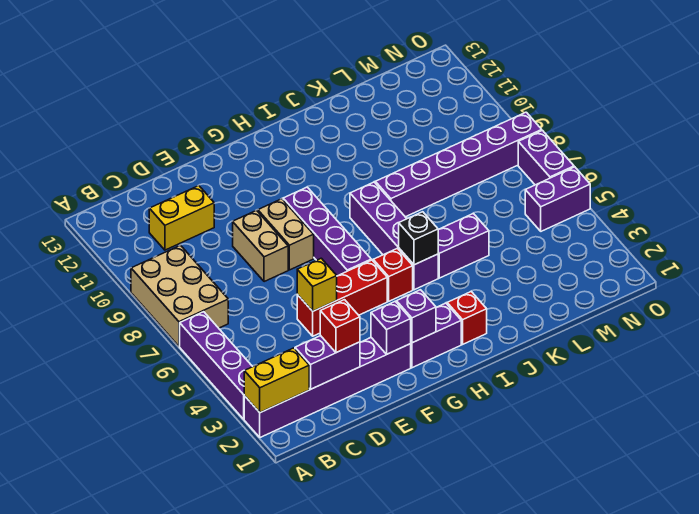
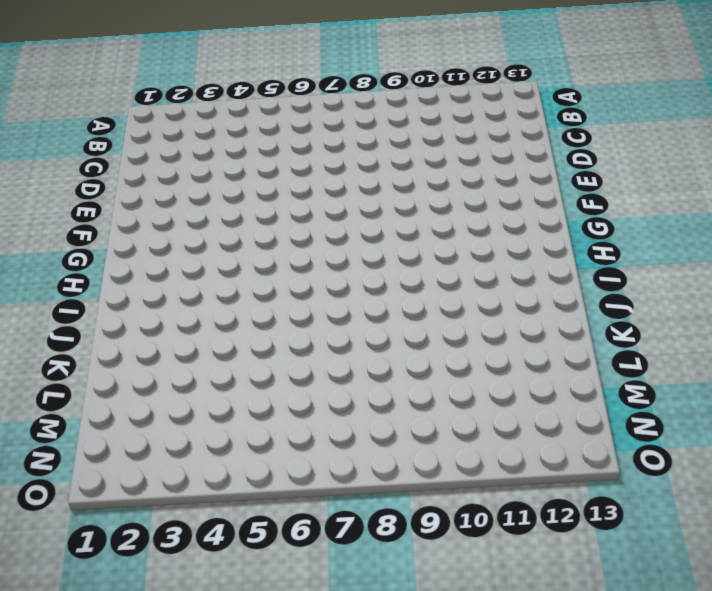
none -> purple brick A2:F2 level 1
none -> purple brick A3:A6 level 1
none -> tan brick A7:B9 level 1

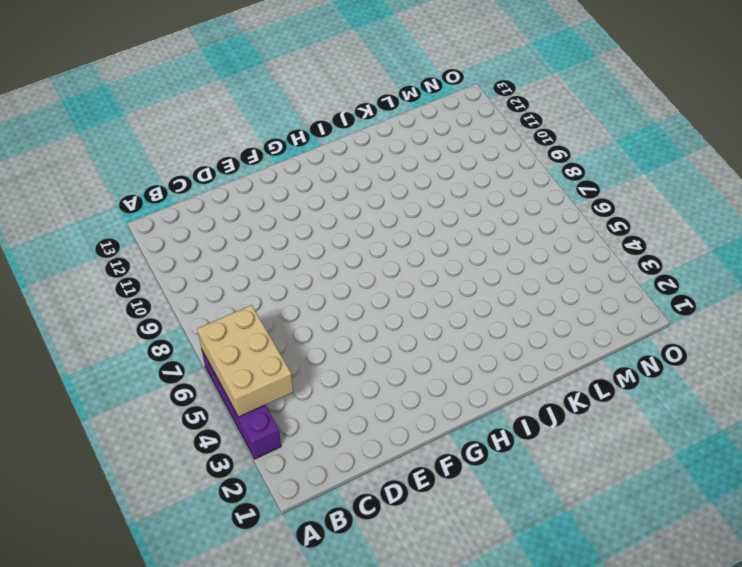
tan brick A4:B6 level 2 -> tan brick A7:B9 level 1
none -> purple brick A2:F2 level 1
none -> yellow brick C11:D11 level 1
none -> red brick E5:G5 level 1

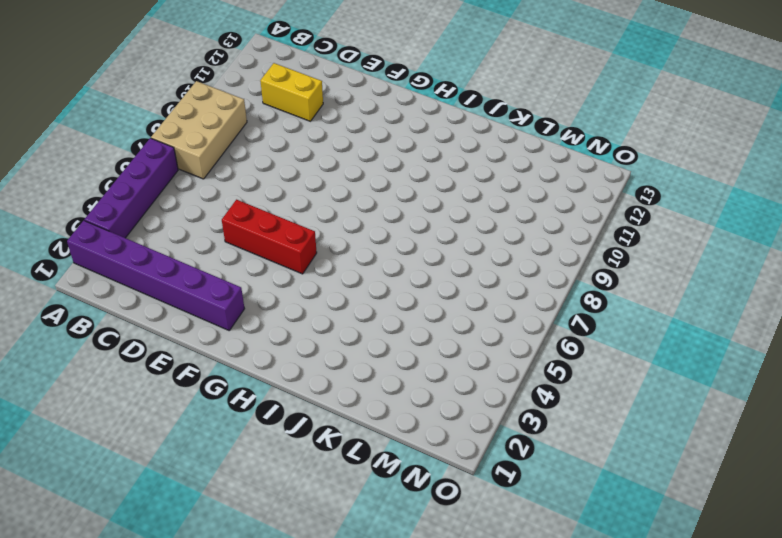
none -> tan brick E8:E9 level 1
none -> tan brick F8:F9 level 1
none -> purple brick G2:H2 level 1

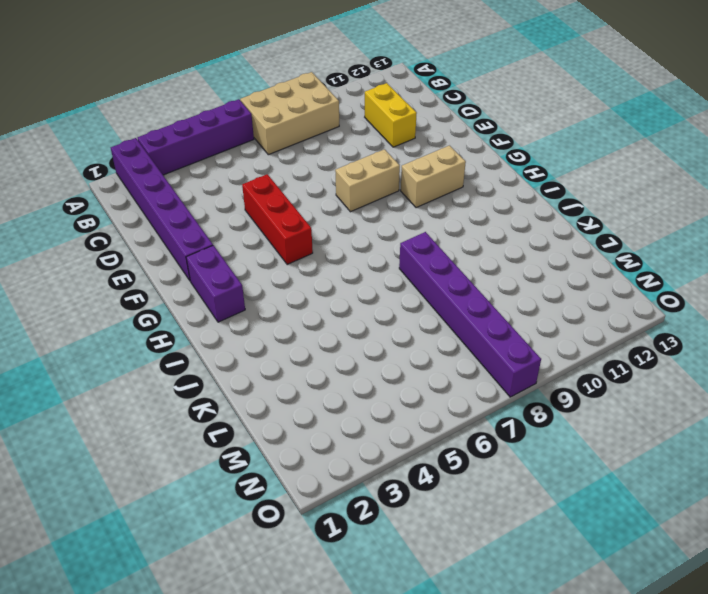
tan brick G10:G11 level 1 -> tan brick E8:E9 level 1
none -> purple brick G6:G9 level 1
none -> red brick H5 level 1
none -> red brick I2 level 1

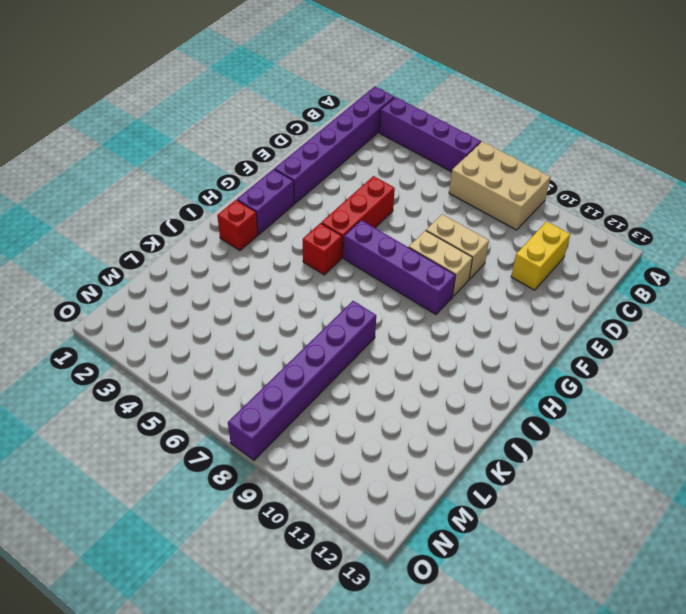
none -> purple brick I5:I8 level 1
none -> purple brick J5:K5 level 1
none -> purple brick N5:O5 level 1

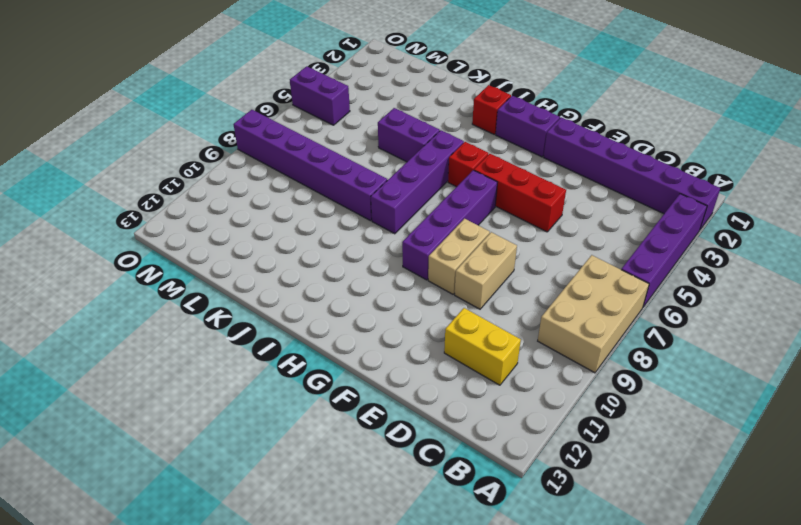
none -> purple brick O6:O7 level 1
none -> yellow brick A2:B2 level 2
none -> purple brick C2:D2 level 2

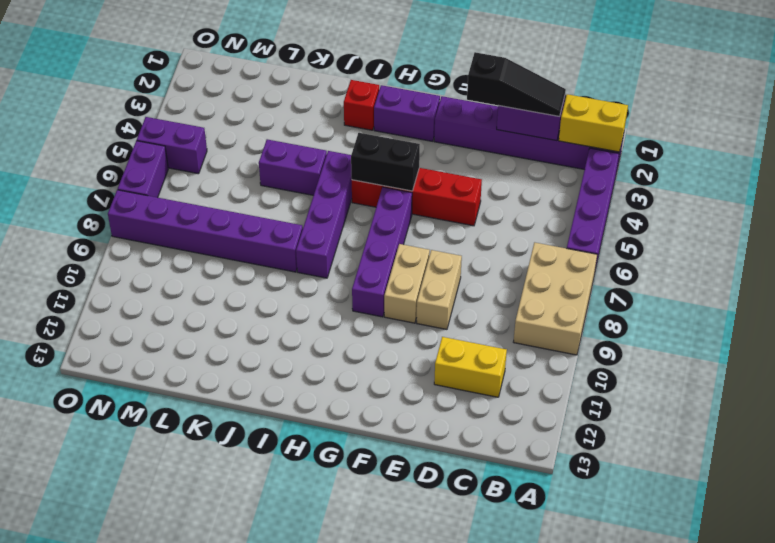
black slope C2:E2 level 3 top E -> red brick D2 level 3
black brick G5:H5 level 2 -> none
none -> yellow brick E5 level 2
none -> purple brick F2 level 2
none -> purple brick G2 level 2

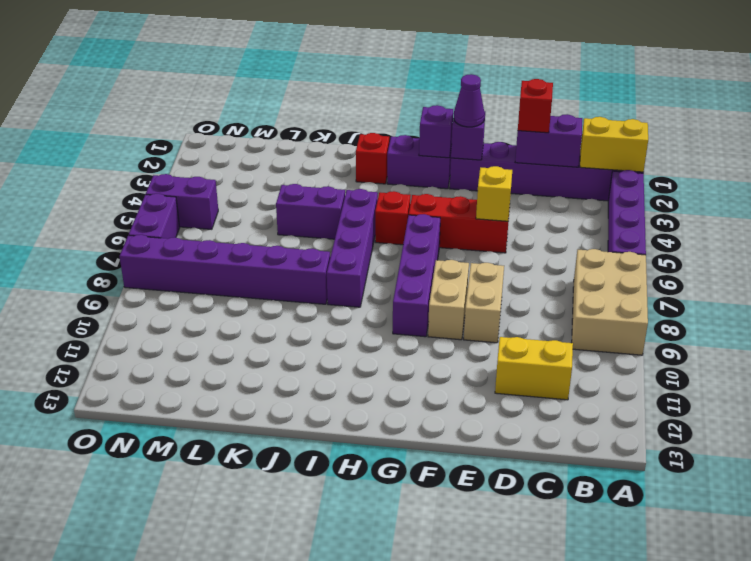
purple cone F2 level 3 -> none
none -> black brick I5 level 2

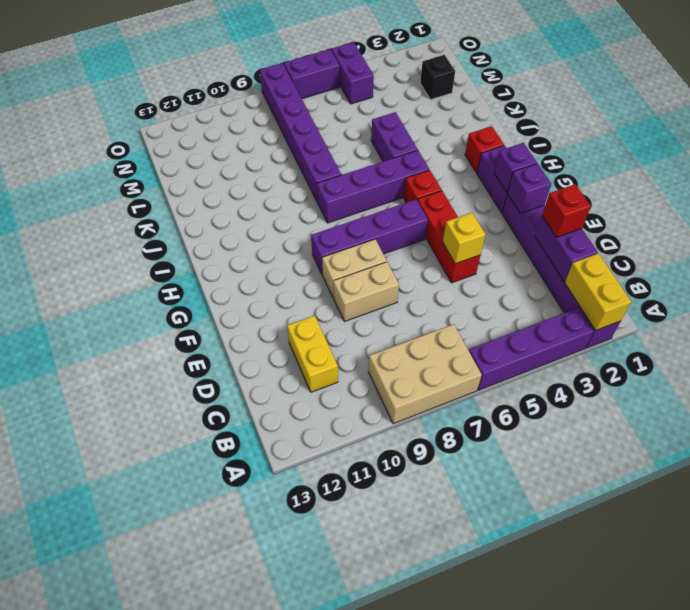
black brick M2 level 1 -> black brick I5 level 2

